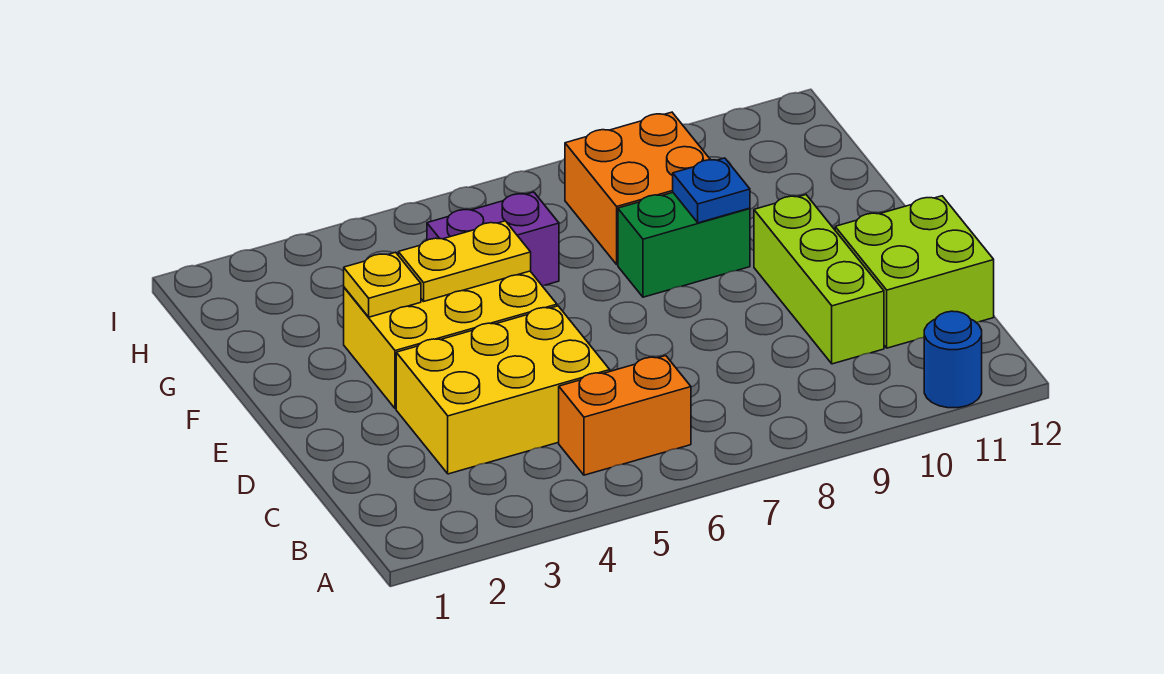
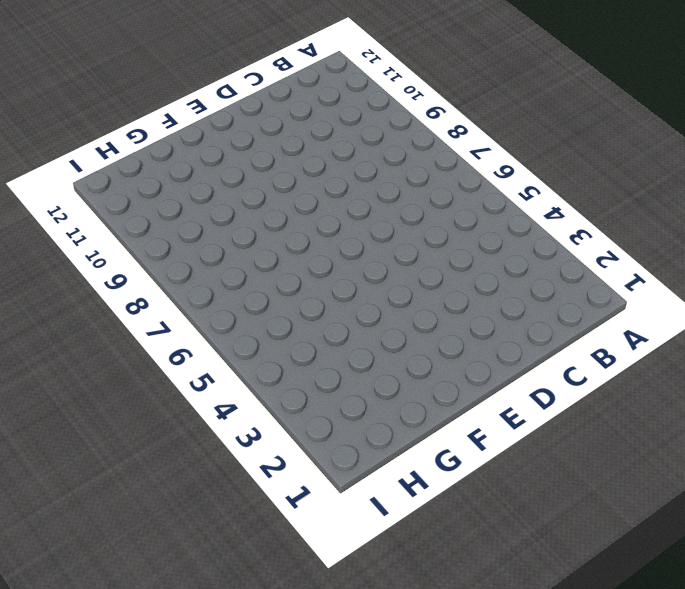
none -> blue round brick A11 level 1
none -> orange brick B5:B6 level 1
none -> yellow brick C3:D5 level 1

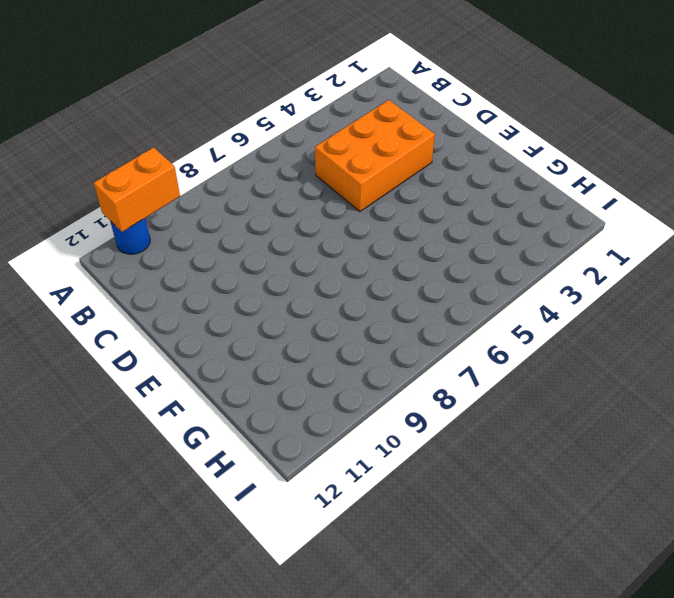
orange brick A10:A11 level 2 -> orange brick B5:B6 level 1
orange brick C3:D5 level 1 -> yellow brick C3:D5 level 1
none -> lime brick C10:E10 level 1
none -> lime brick C11:D12 level 1
none -> yellow brick E3:F5 level 1

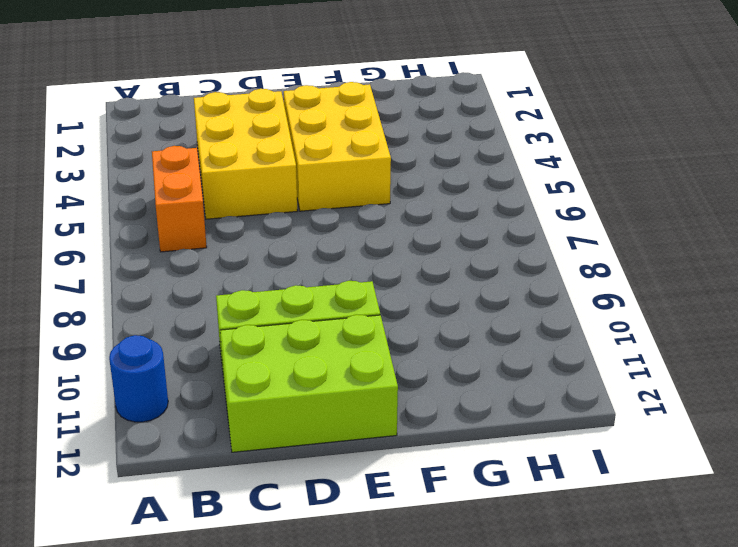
lime brick C11:E12 level 1 -> lime brick C11:D12 level 1
none -> green brick F8:F9 level 1
none -> purple brick G5:G6 level 1
none -> orange brick G8:H9 level 1

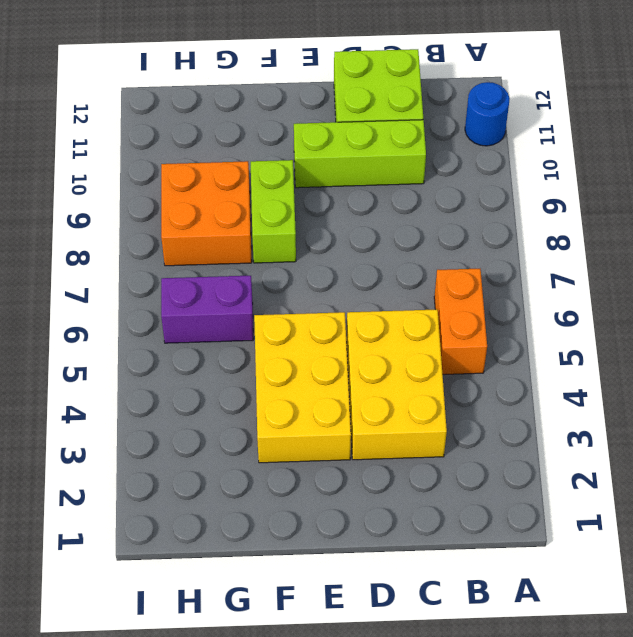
lime brick F8:F9 level 1 -> green brick F8:F9 level 1
purple brick G6:H6 level 1 -> purple brick G5:G6 level 1
none -> yellow plate F3 level 2
none -> yellow plate F4:F5 level 2
none -> blue plate F9 level 2

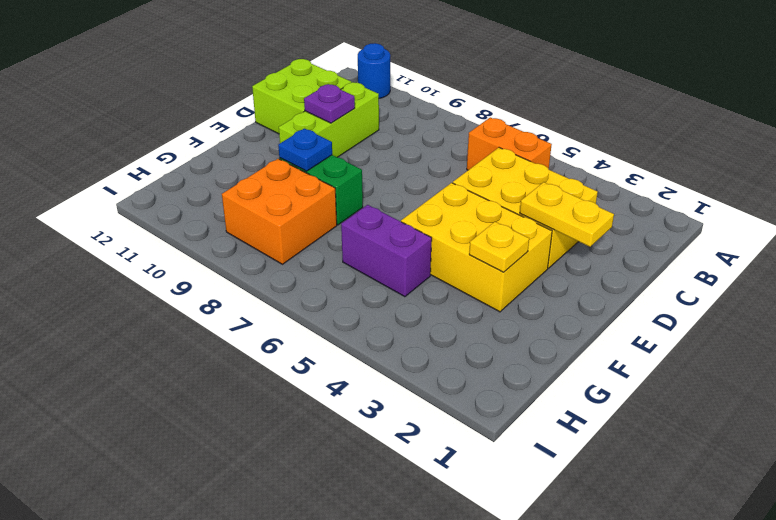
yellow plate D2:D3 level 2 -> yellow plate F4:F5 level 2
purple plate D10 level 2 -> none

